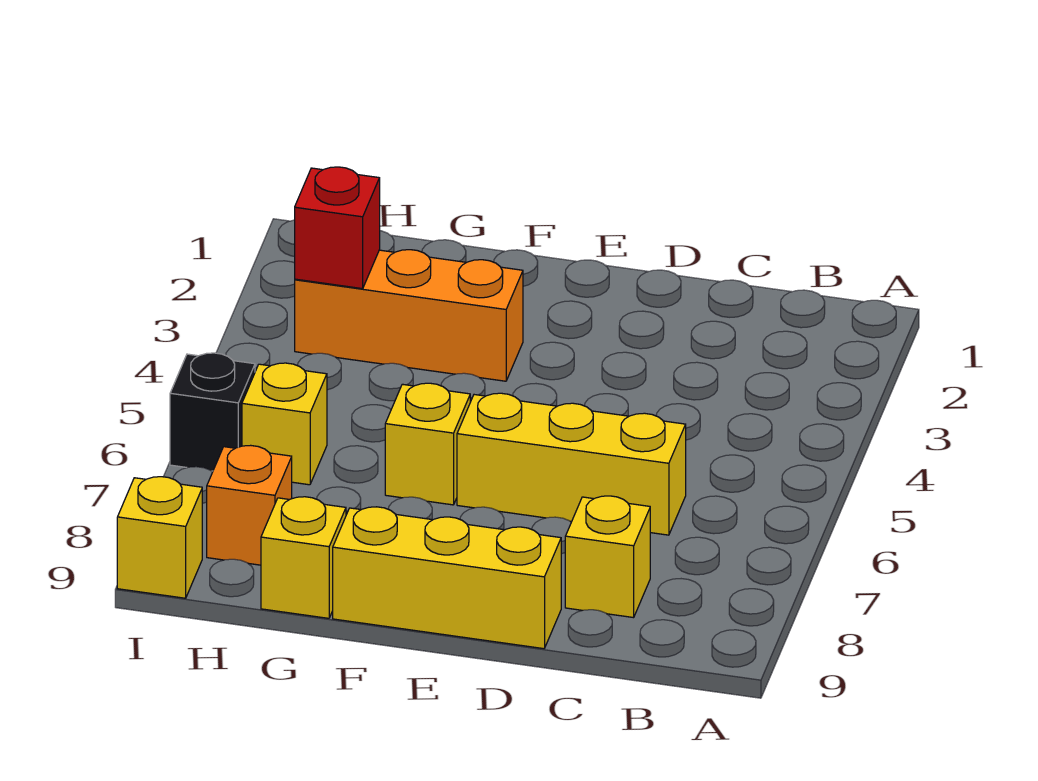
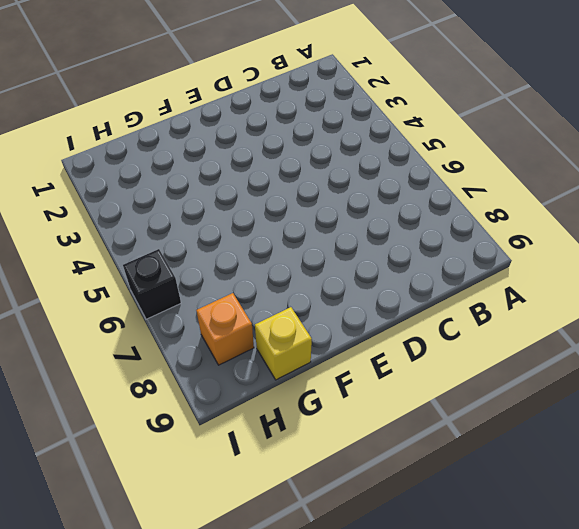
none -> yellow brick C6:E6 level 1
none -> yellow brick C8 level 1

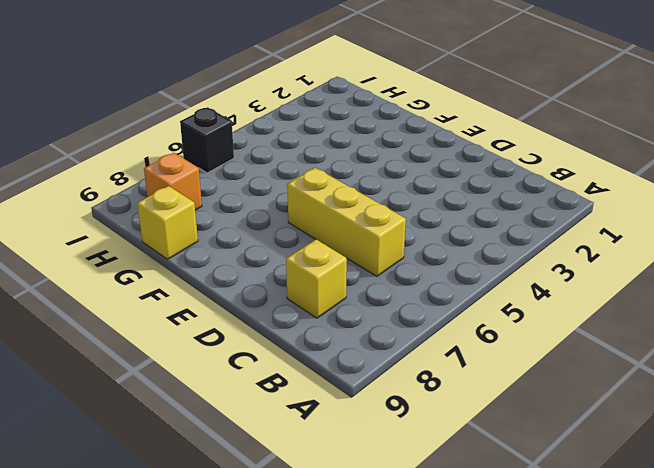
none -> yellow brick D9:F9 level 1
none -> orange brick F3:H3 level 1

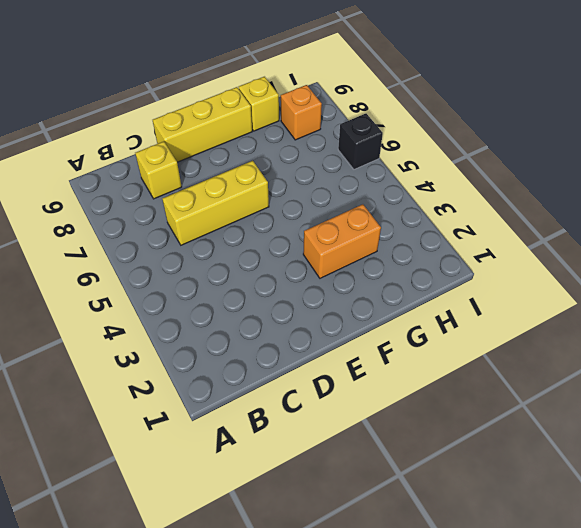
orange brick F3:G3 level 1 -> orange brick F3:H3 level 1
none -> yellow brick F6 level 1
none -> yellow brick H6 level 1

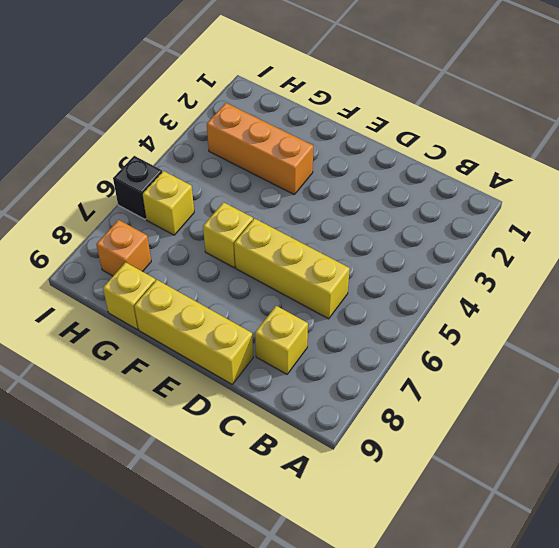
none -> yellow brick I9 level 1
none -> red brick H3 level 2

